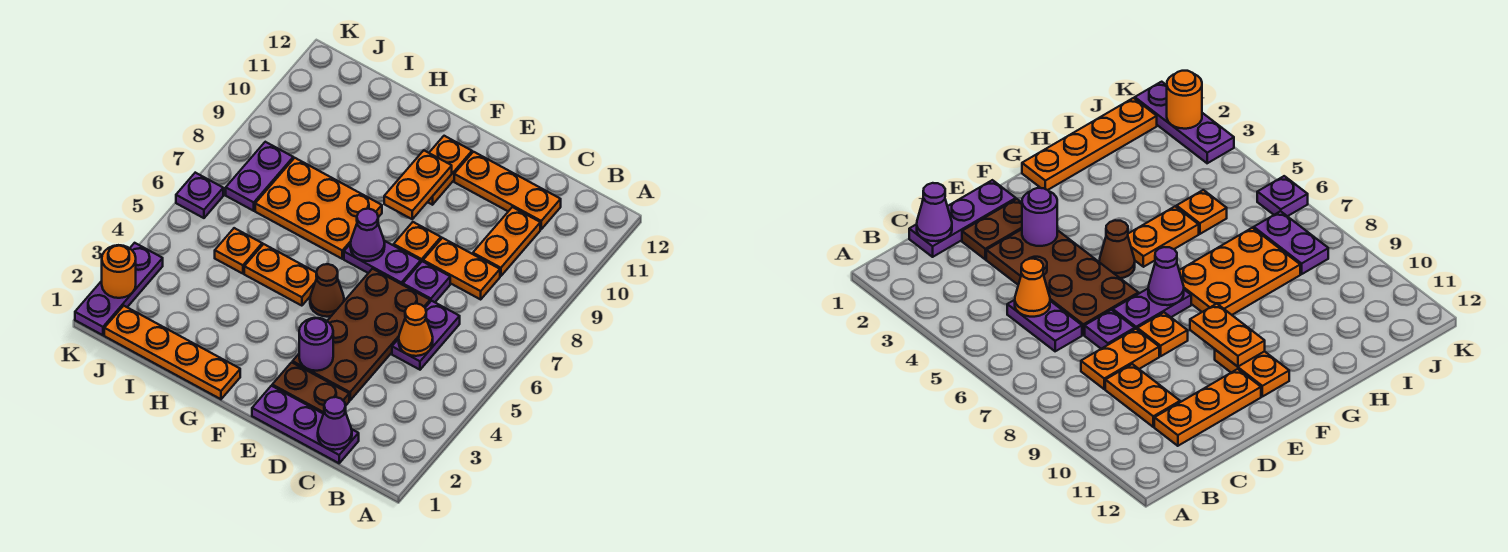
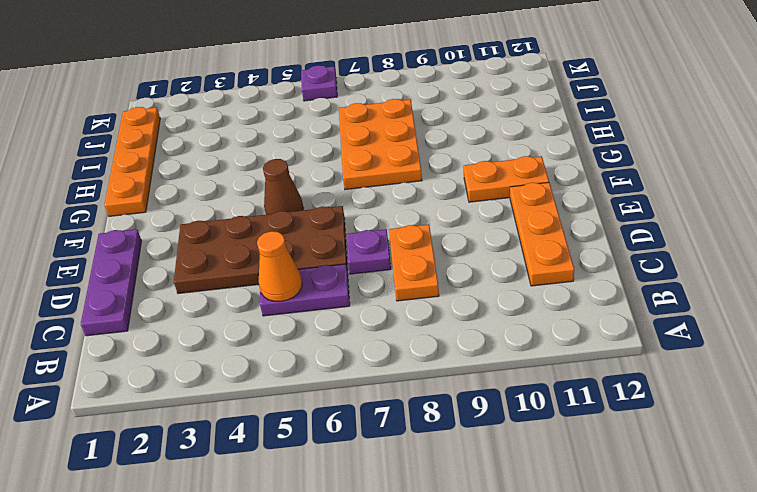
none -> orange plate C9:C10 level 1
none -> brown plate D2:E2 level 1
none -> purple plate E7:F7 level 1

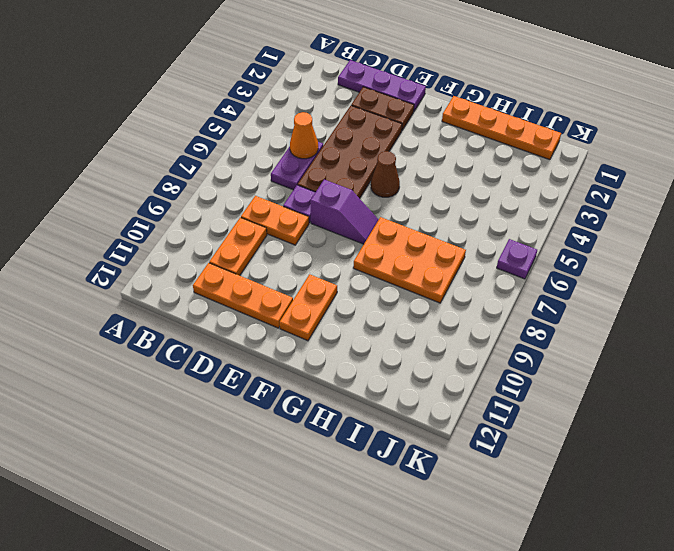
purple slope E7:F7 level 1 top E -> purple plate E7:F7 level 1
none -> orange plate E8 level 1
none -> orange plate G5:H5 level 1
none -> orange plate I5 level 1

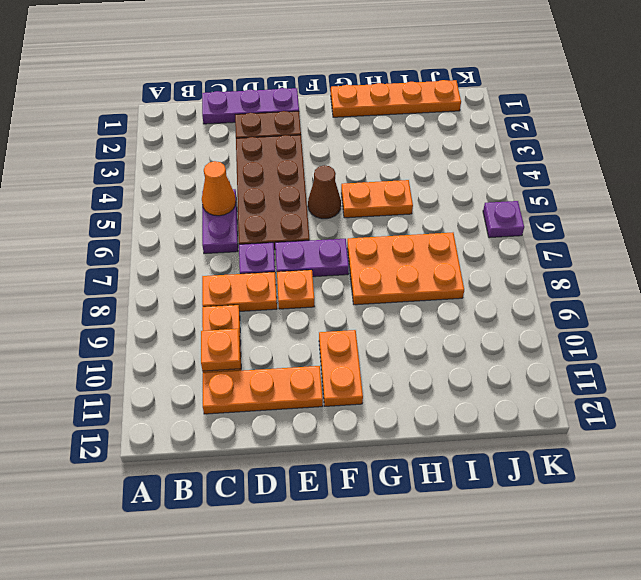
orange plate C10 level 2 -> orange plate I5 level 1
none -> purple plate J7:J8 level 1
none -> purple plate K1:K3 level 1
none -> purple cone C1 level 2

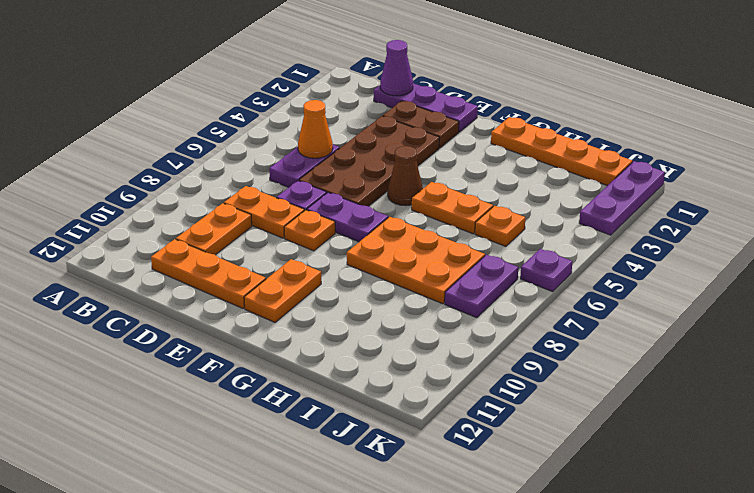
none -> purple round brick E3 level 2
none -> purple cone F7 level 2
none -> orange plate F9:F10 level 2

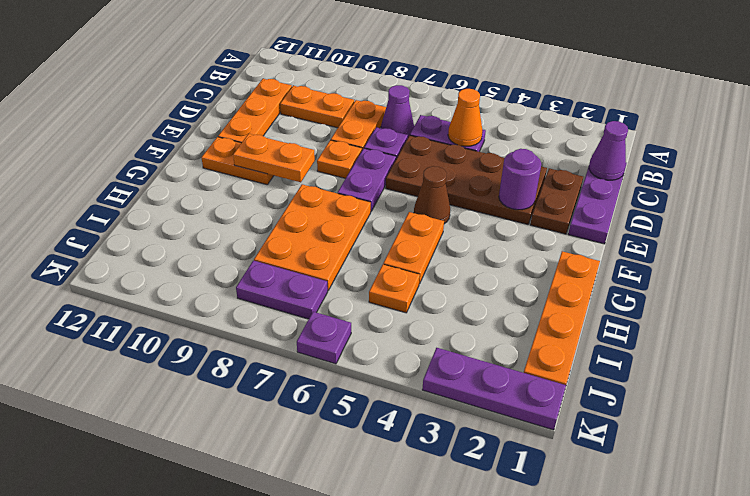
purple cone C7 level 1 -> purple cone F7 level 2
none -> orange round brick K2 level 2

